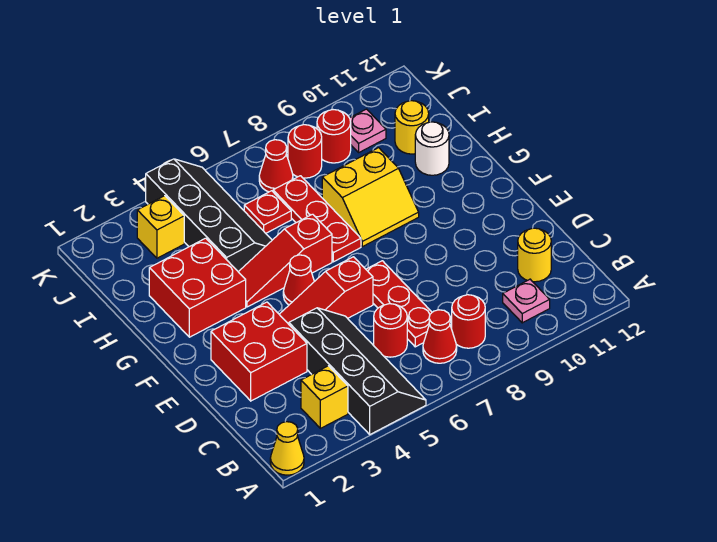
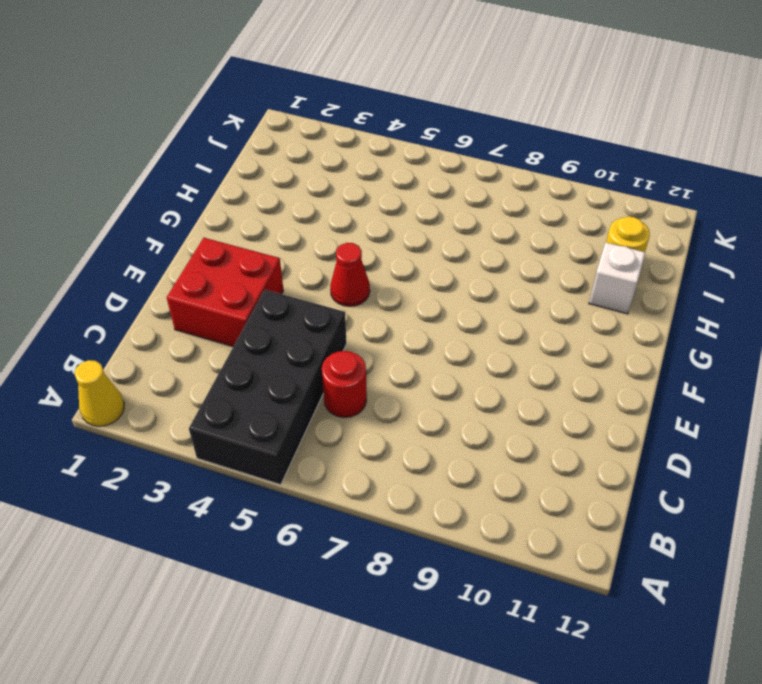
black brick A4:D5 level 1 -> black slope A4:D5 level 1 top 4
white brick H11 level 1 -> white round brick H11 level 1
none -> yellow brick B3 level 1
none -> red cone B7 level 1
none -> red round brick B8 level 1

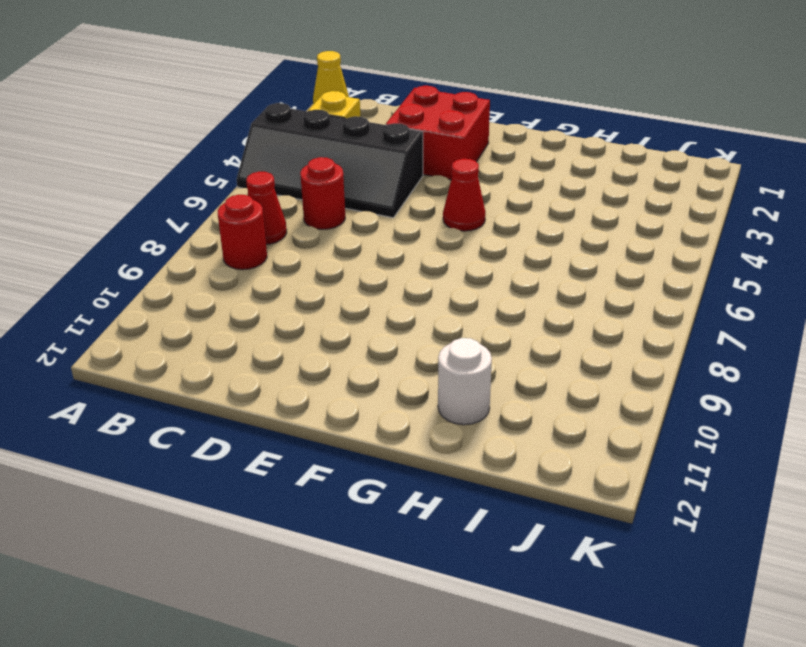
none -> pink plate B10 level 1
none -> red plate C7:E7 level 1
none -> yellow round brick C11 level 1

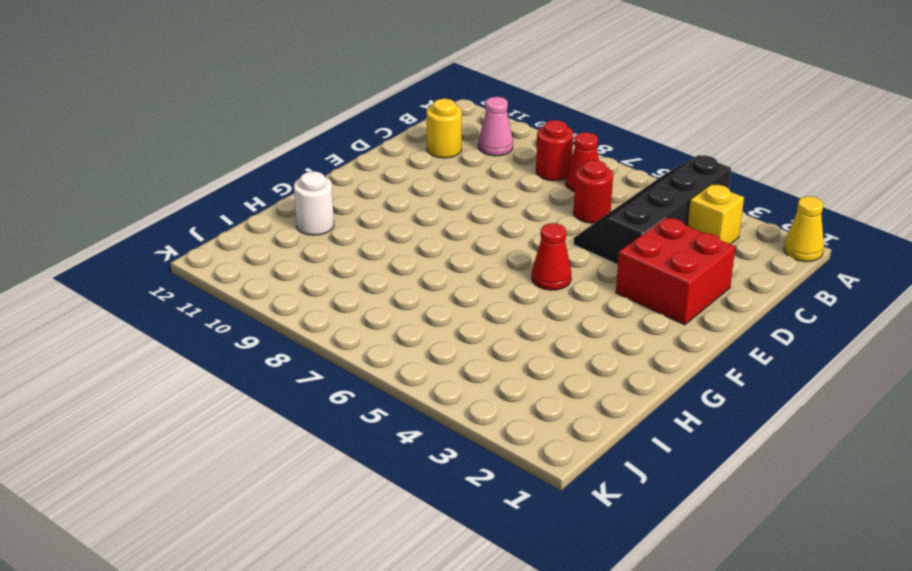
pink cone B10 level 1 -> pink plate B10 level 1
none -> red plate C7:E7 level 1
none -> red slope E4:E6 level 1 top 6
none -> red brick G2:H3 level 1

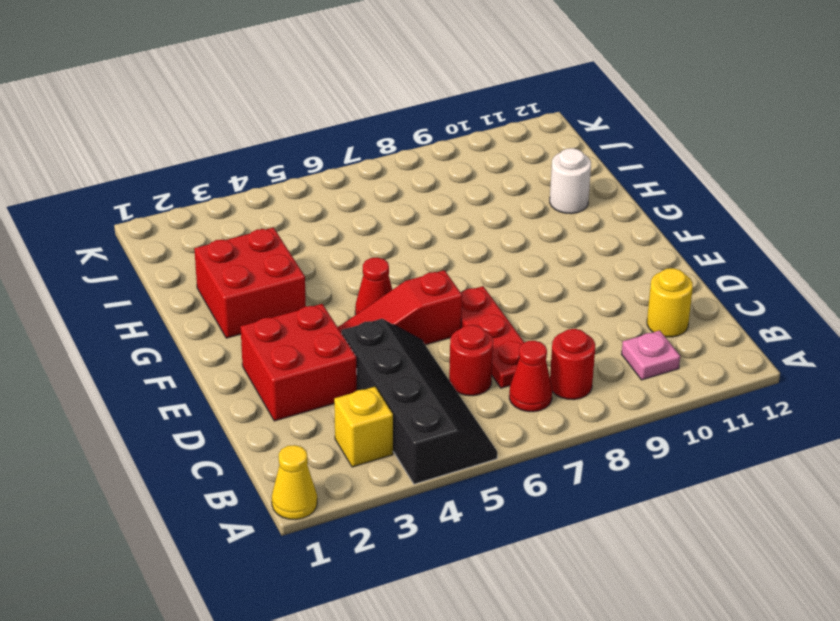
none -> red slope G4:G6 level 1 top 6
none -> red plate G7:I7 level 1
none -> yellow slope G8:H9 level 1 top H

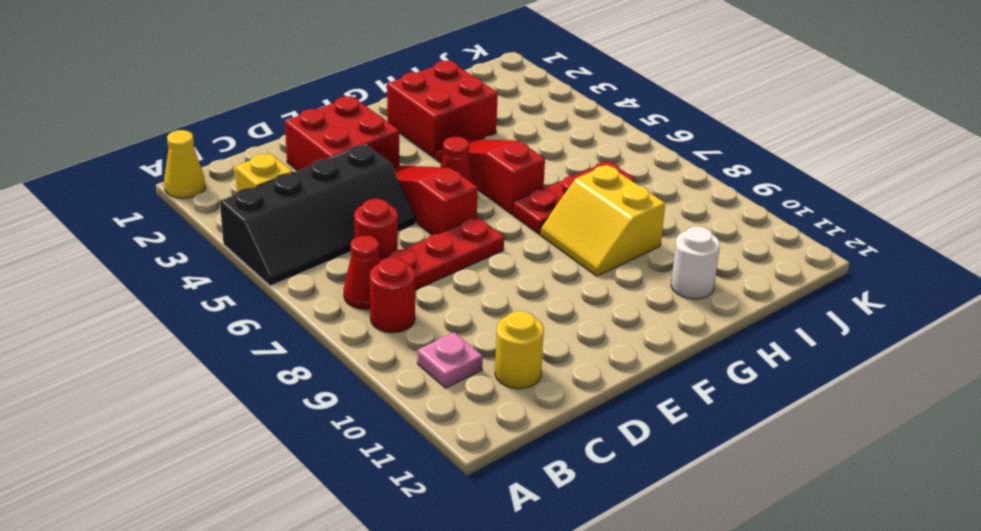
none -> black slope H4:K5 level 1 top 4
none -> red plate I6 level 1
none -> yellow round brick I11 level 1

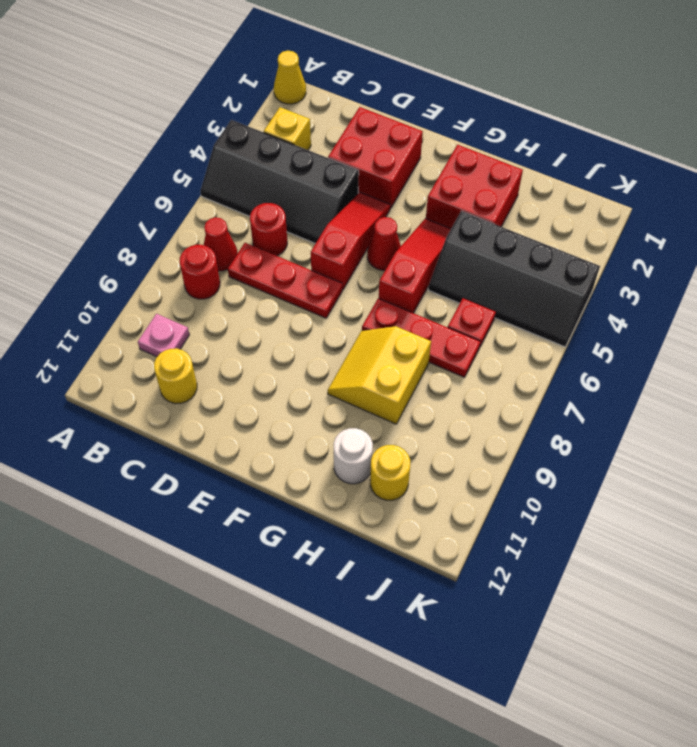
none -> yellow brick J3 level 1
none -> red cone J7 level 1
none -> red round brick J8 level 1

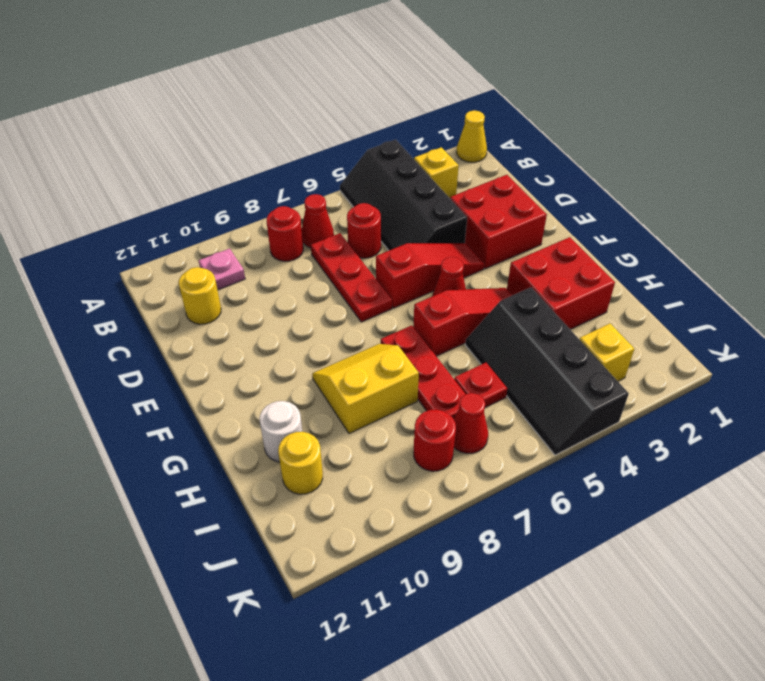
none -> red round brick J9 level 1
none -> pink plate J10 level 1

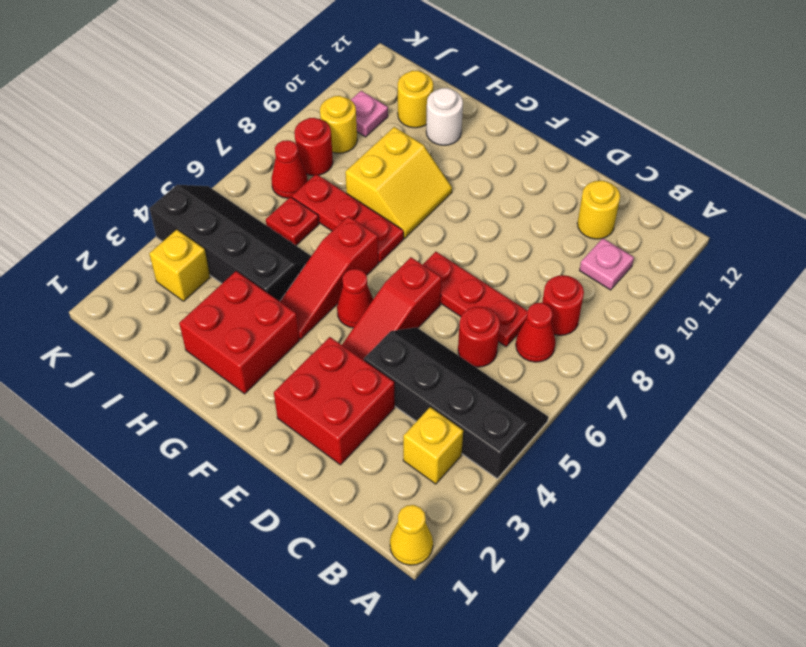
yellow round brick J9 level 1 -> red round brick J9 level 1

